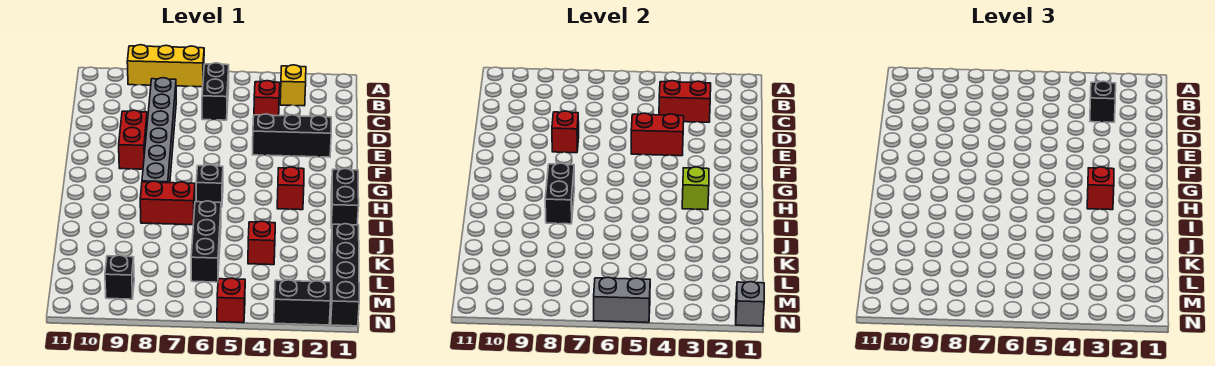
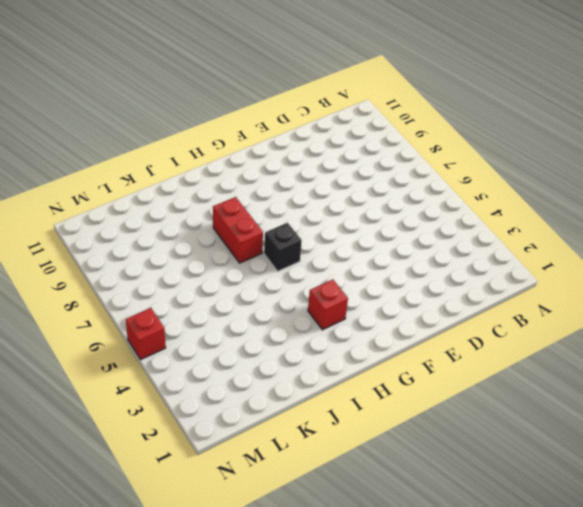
none -> yellow brick A7:A9 level 1
none -> yellow brick B3 level 1
none -> black brick B6:C6 level 1

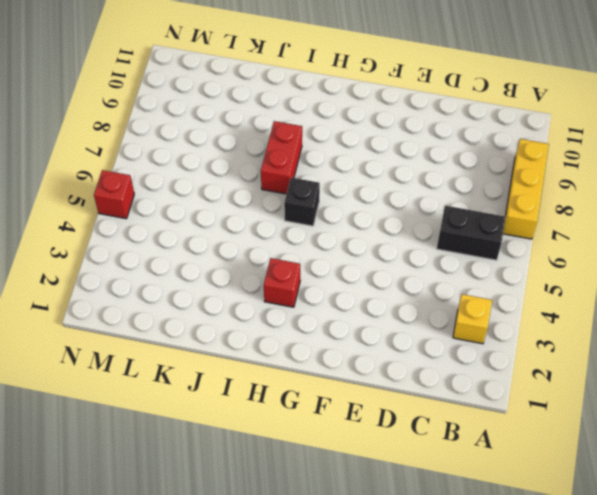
none -> red brick C4 level 1
none -> grey brick C8:H8 level 1
none -> black brick E2:E4 level 1

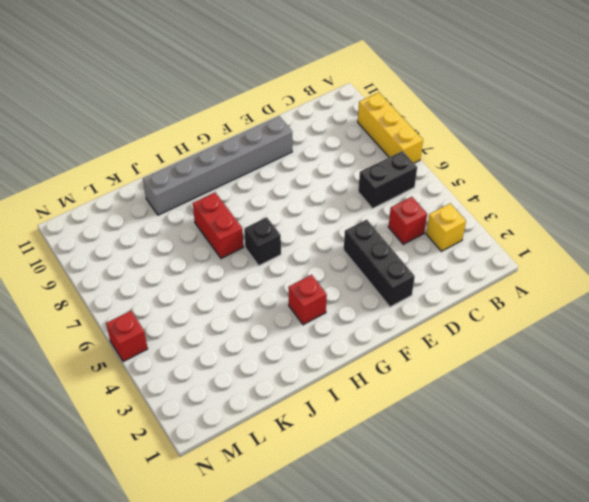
grey brick E10:J10 level 1 -> grey brick C8:H8 level 1
none -> red brick E9:F9 level 1
none -> black brick H1:I1 level 1
none -> black brick J6:L6 level 1

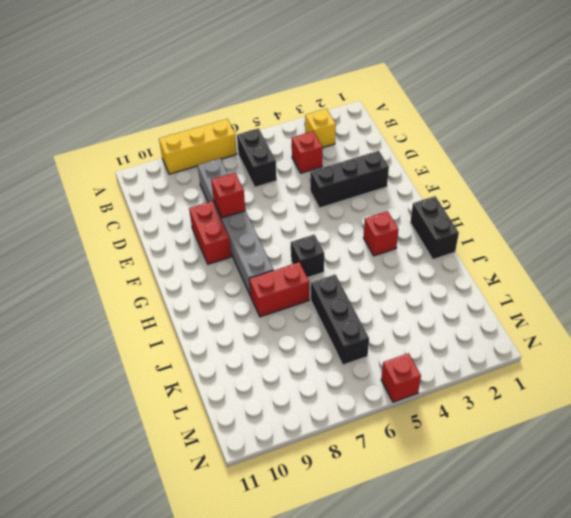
none -> black brick K1:N1 level 1
none -> red brick K4 level 1
none -> black brick M9 level 1

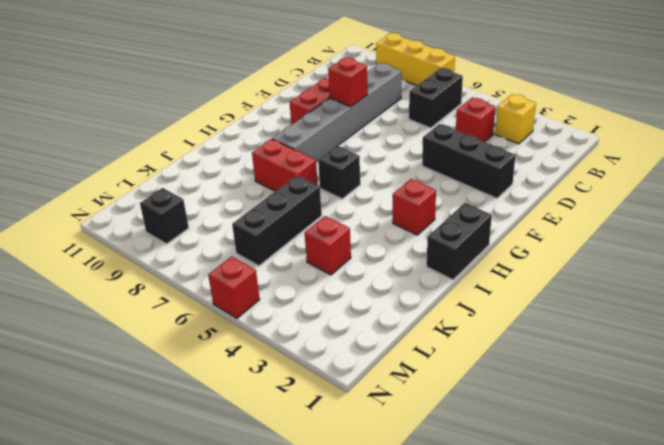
none -> black brick K1:N1 level 1
none -> black brick N2:N3 level 1
none -> red brick C3:C4 level 2

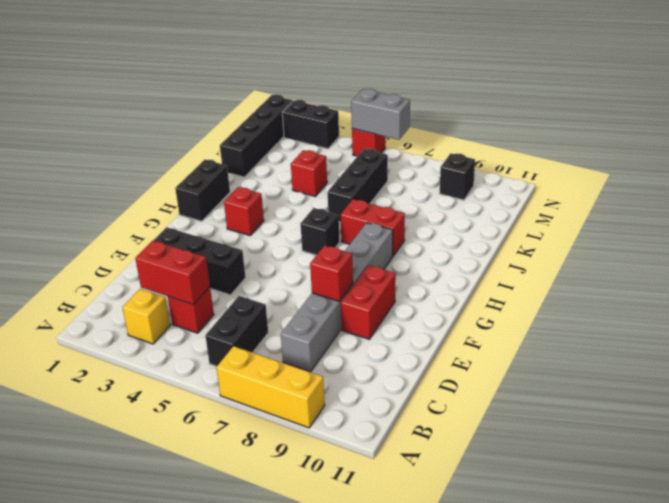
none -> red brick E4:E5 level 2
none -> lime brick H3 level 2
none -> black brick H8:I8 level 2

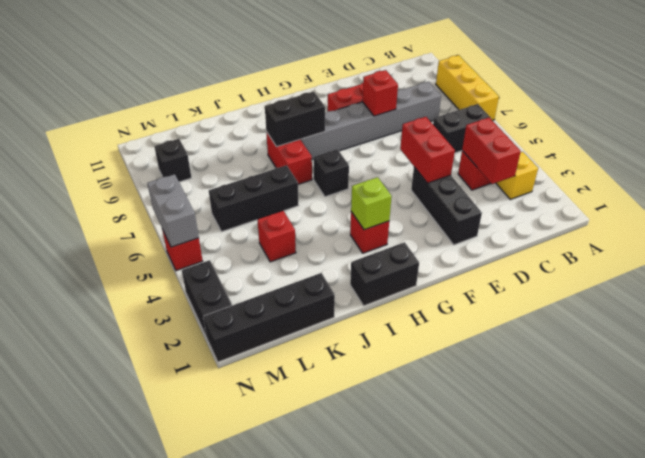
none -> grey brick N1 level 2
none -> black brick C3 level 3
none -> red brick H3 level 3

